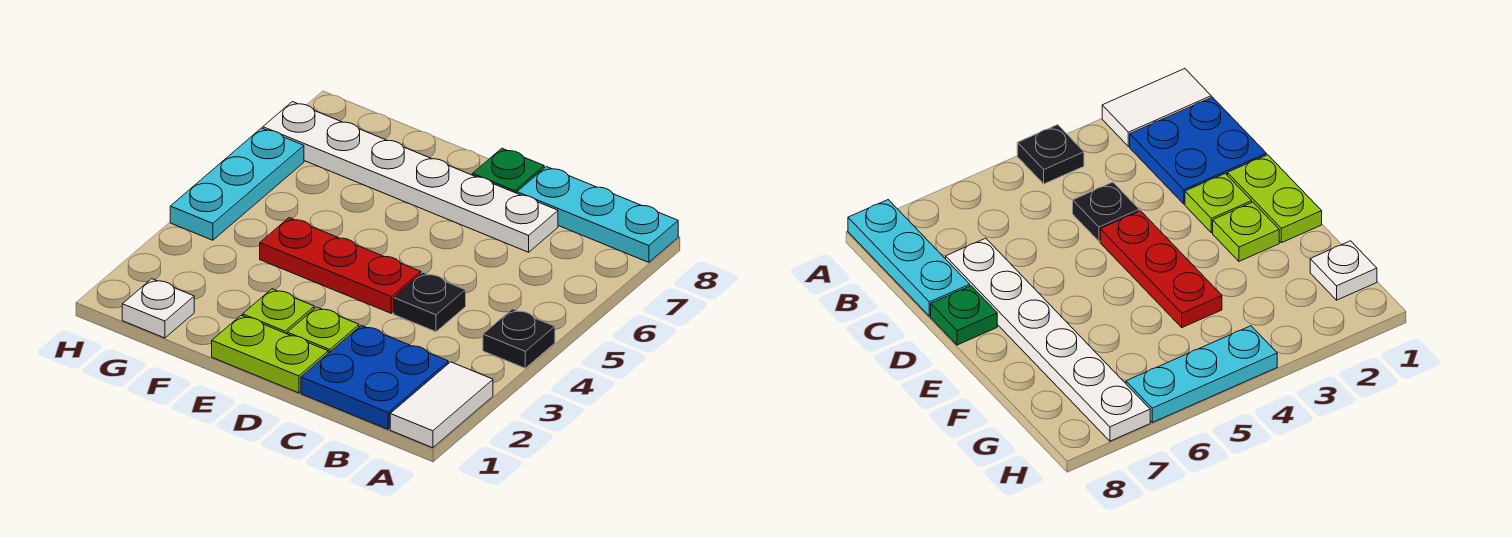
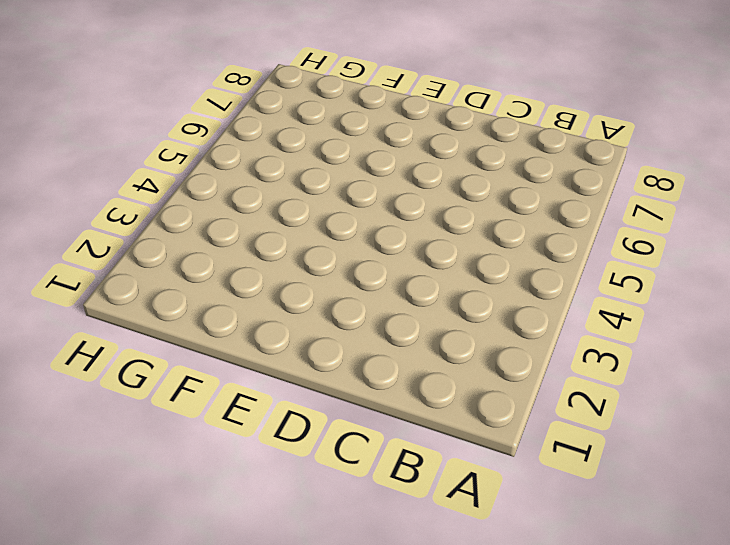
none -> white tile A1:A2 level 1
none -> black plate A4 level 1
none -> cyan plate A8:C8 level 1

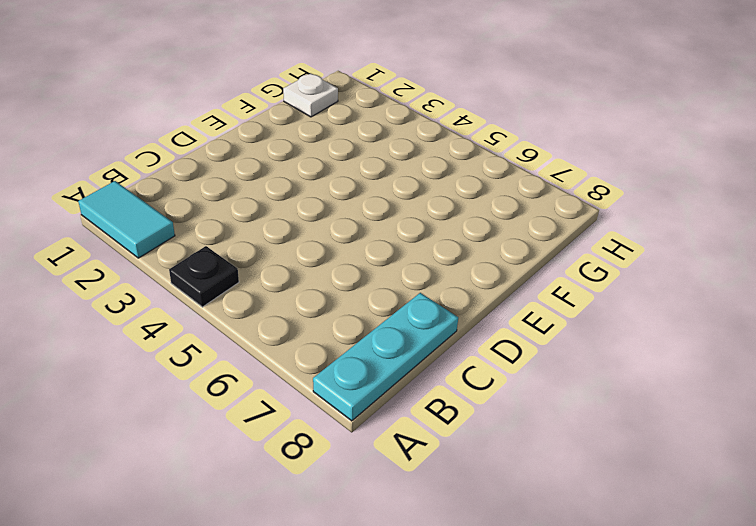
cyan tile A1:A2 level 1 -> white tile A1:A2 level 1
none -> blue plate B1:C2 level 1
none -> black plate C4 level 1
none -> white plate C7:H7 level 1

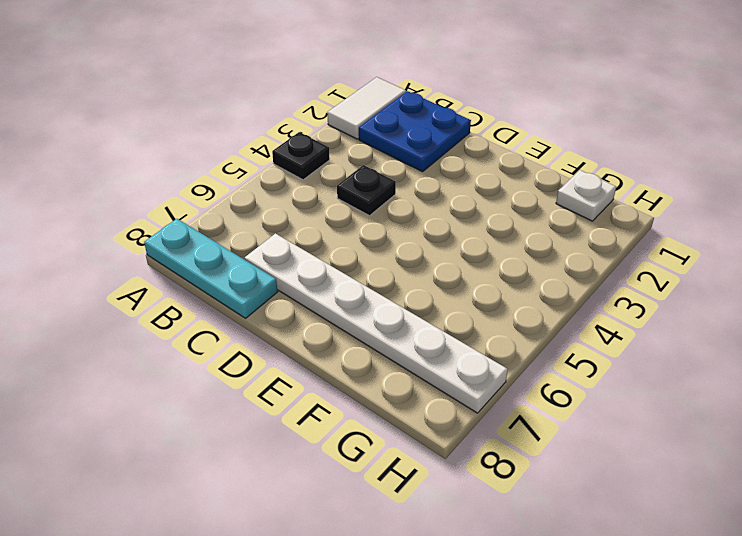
none -> lime plate D1:E1 level 1
none -> lime plate D2 level 1
none -> red plate D4:F4 level 1

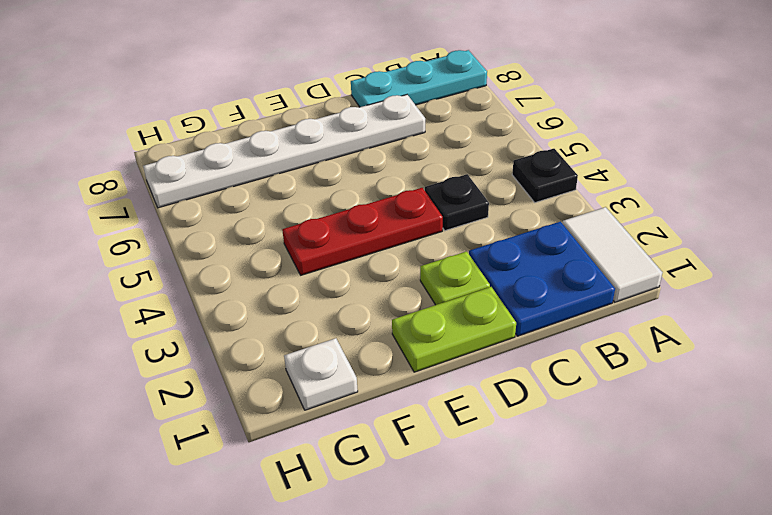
none -> green plate D8 level 1
none -> lime plate E2 level 1
none -> cyan plate H4:H6 level 1

